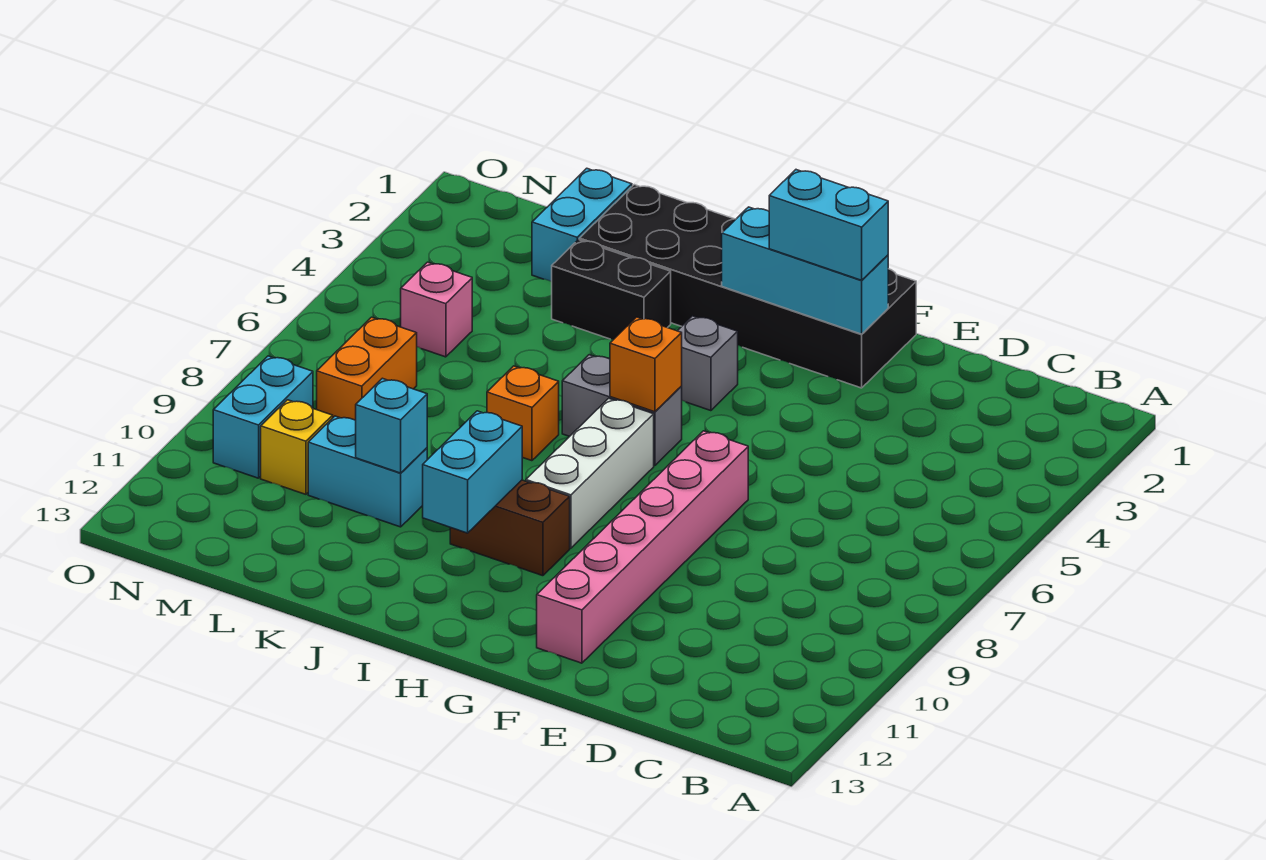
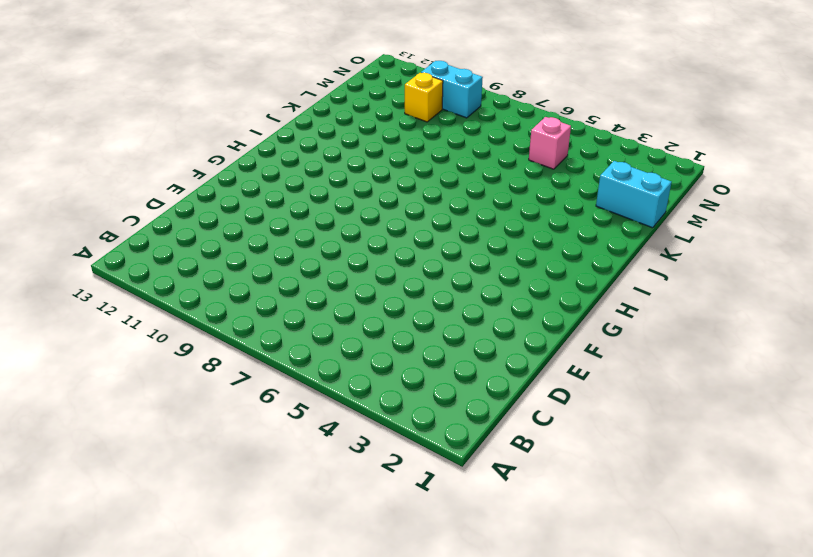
none -> black brick F1:K2 level 1
none -> pink brick F7:F12 level 1
none -> grey brick H4 level 1

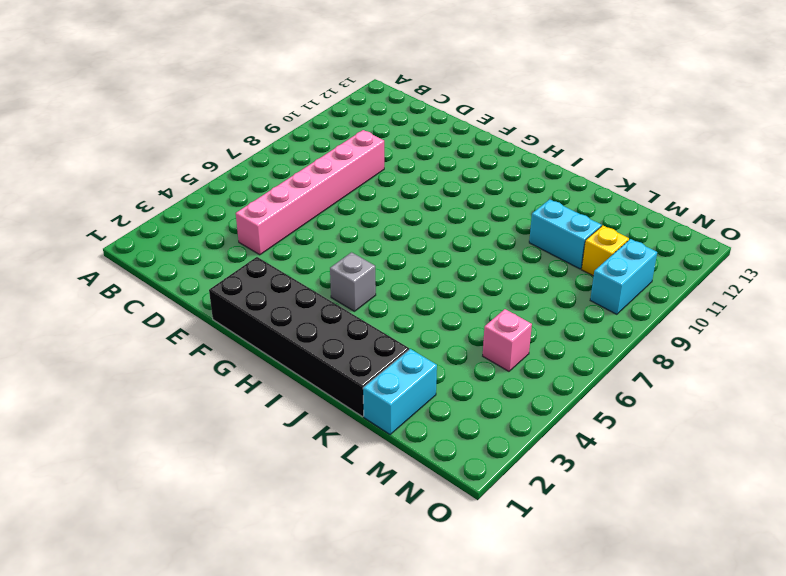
pink brick D4:D9 level 1 -> pink brick F7:F12 level 1
none -> grey brick H6:I6 level 1
none -> white brick H7:H9 level 1
none -> brown brick H10:I10 level 1

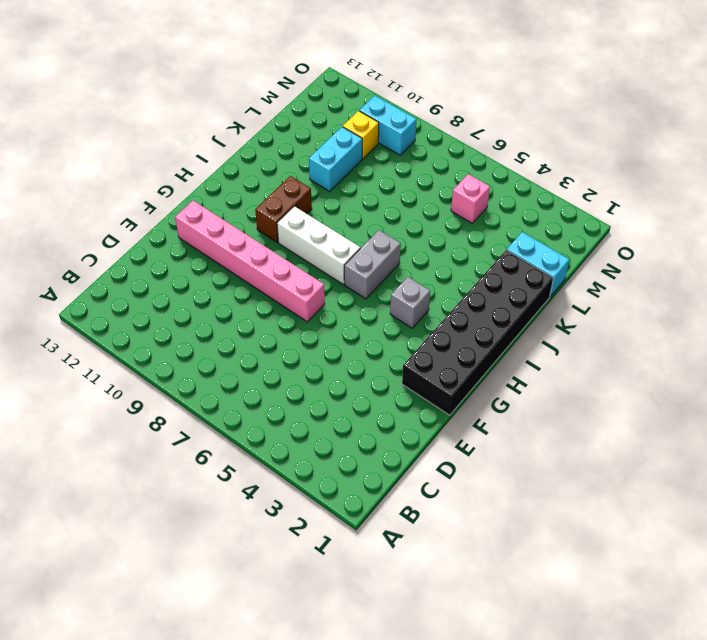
none -> black brick J3:K3 level 1
none -> orange brick J7 level 1
none -> orange brick M7:M8 level 1

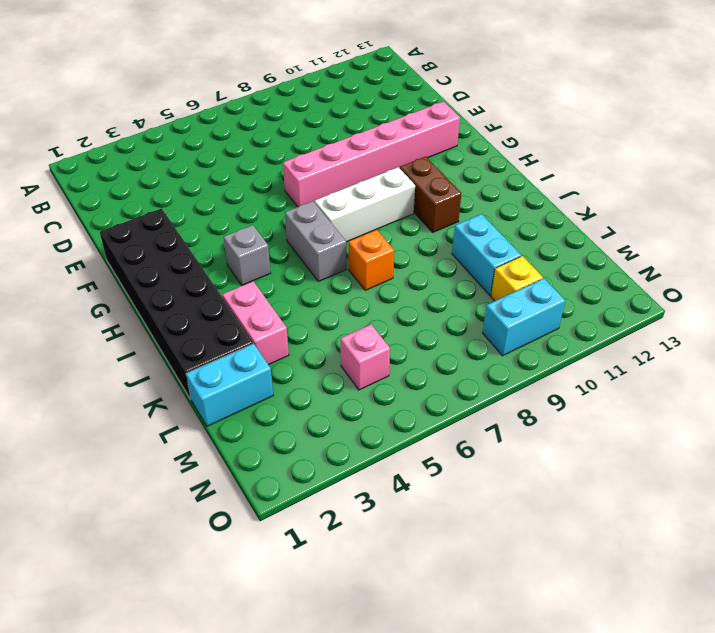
pink brick J3:K3 level 1 -> black brick J3:K3 level 1
none -> orange brick M7:M8 level 1
none -> cyan brick F2:H2 level 2
none -> orange brick H6 level 2

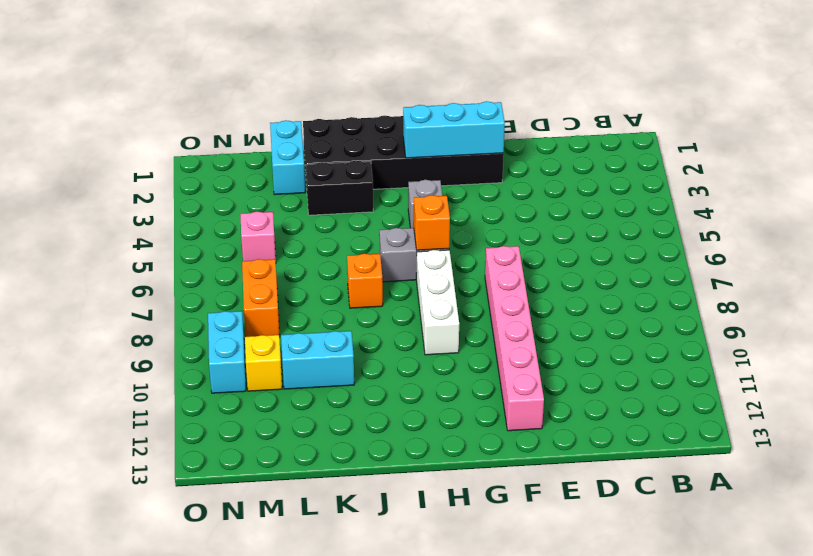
none -> brown brick H10:I10 level 1
none -> cyan brick I10:I11 level 2
none -> cyan brick K10 level 2

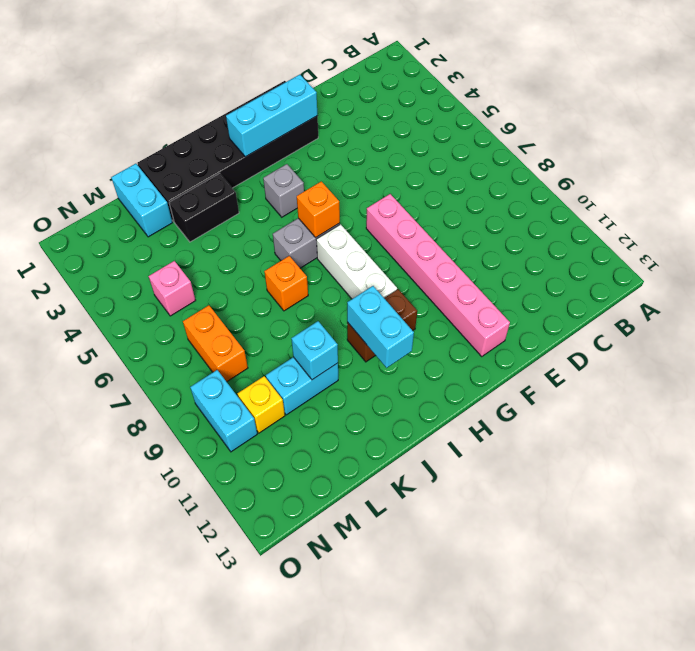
none -> cyan brick F2:G2 level 3

